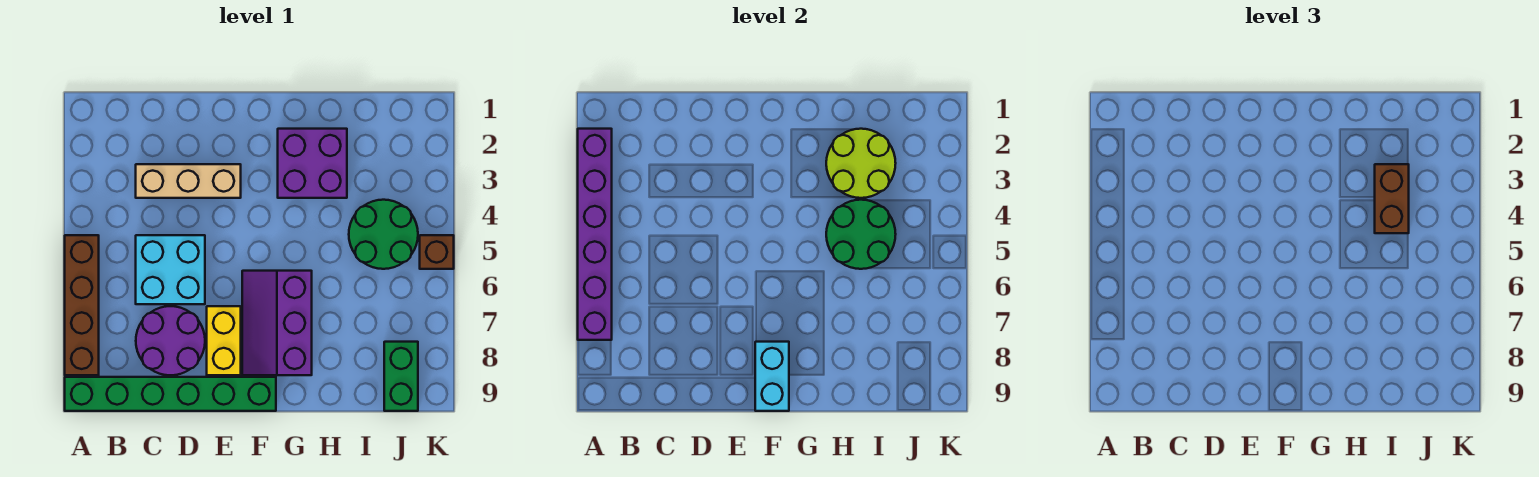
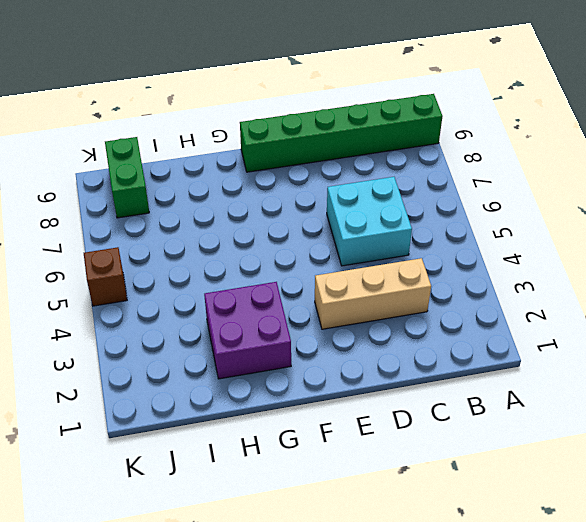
none -> brown brick A5:A8 level 1
none -> purple round brick C7:D8 level 1
none -> yellow brick E7:E8 level 1

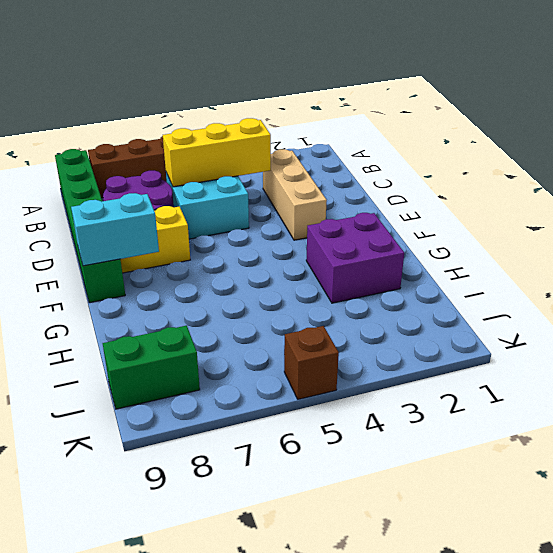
yellow brick C4:C6 level 2 -> none
none -> purple slope F6:G8 level 1 top G
none -> green round brick I4:J5 level 1
none -> purple brick A2:A7 level 2

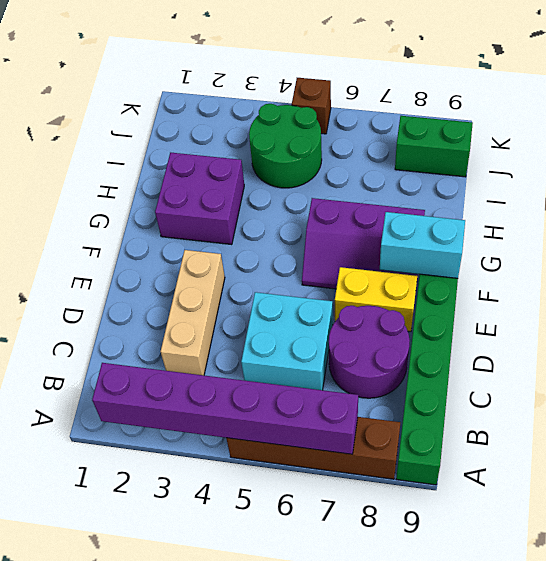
none -> lime round brick H2:I3 level 2
none -> green round brick H4:I5 level 2
none -> brown brick I3:I4 level 3

